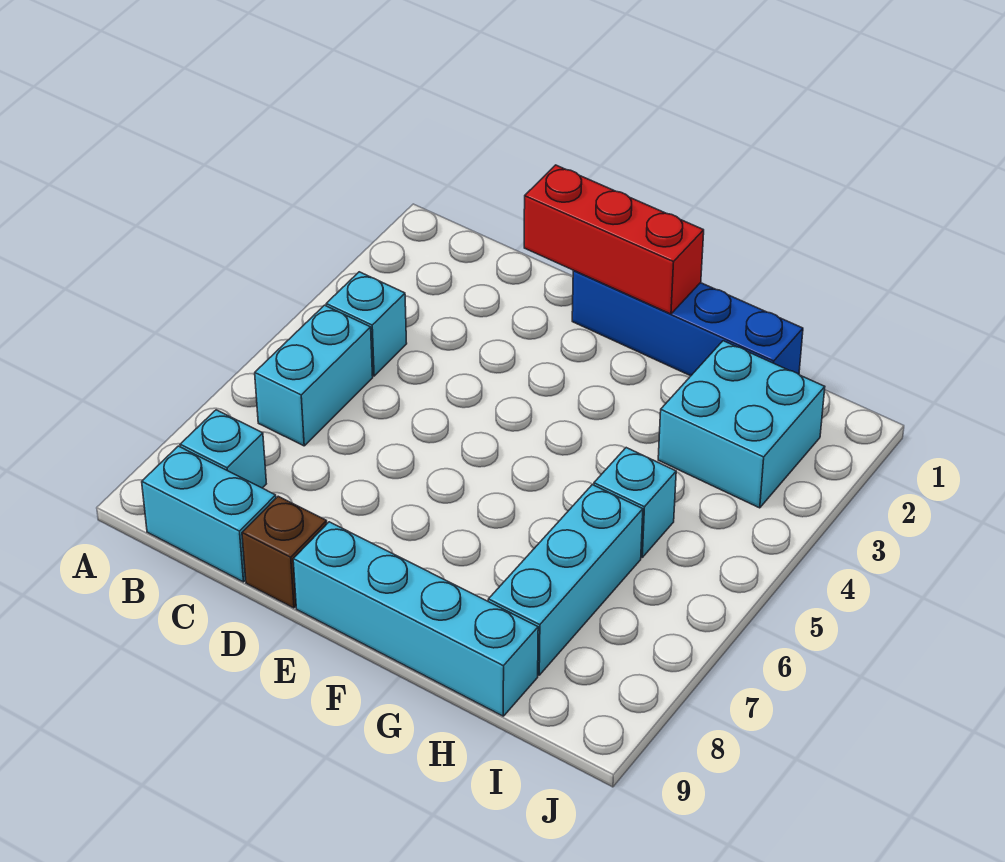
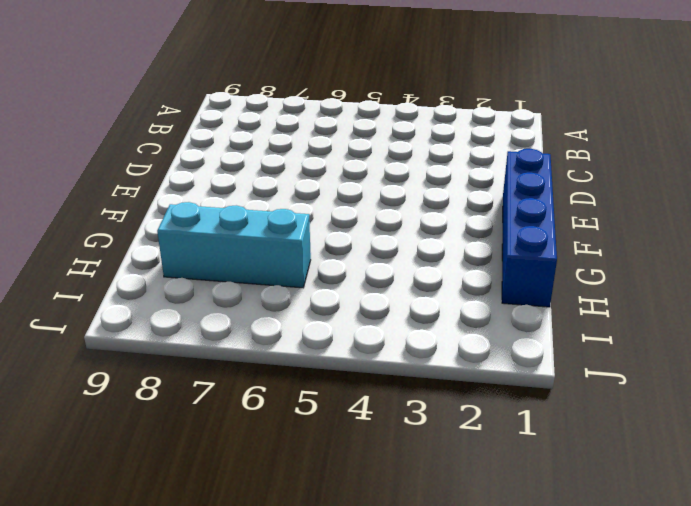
none -> cyan brick B4 level 1
none -> cyan brick B5:B6 level 1

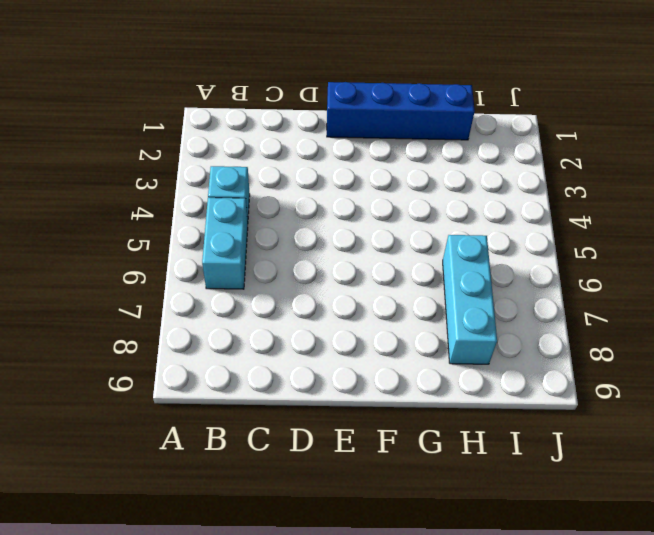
none -> cyan brick B8 level 1
none -> cyan brick B9:C9 level 1

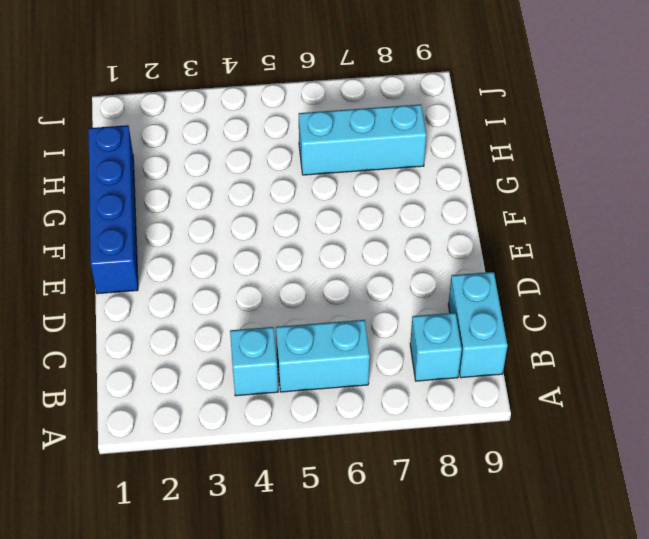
none -> brown brick D9 level 1
none -> cyan brick E9:H9 level 1

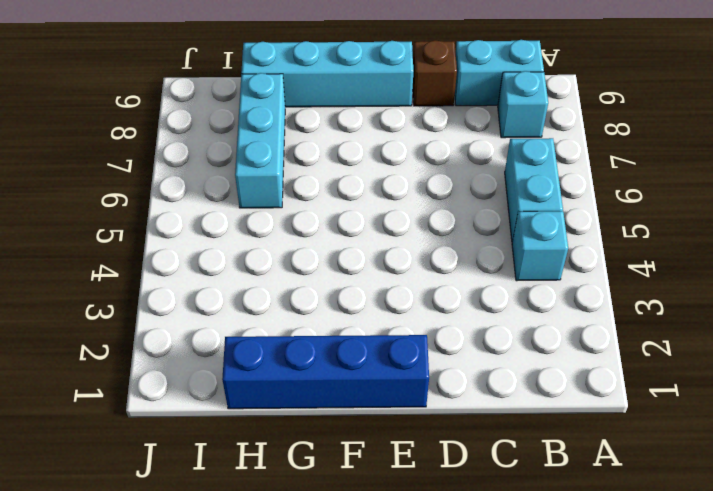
none -> cyan brick H2:I3 level 1
none -> cyan brick H5 level 1

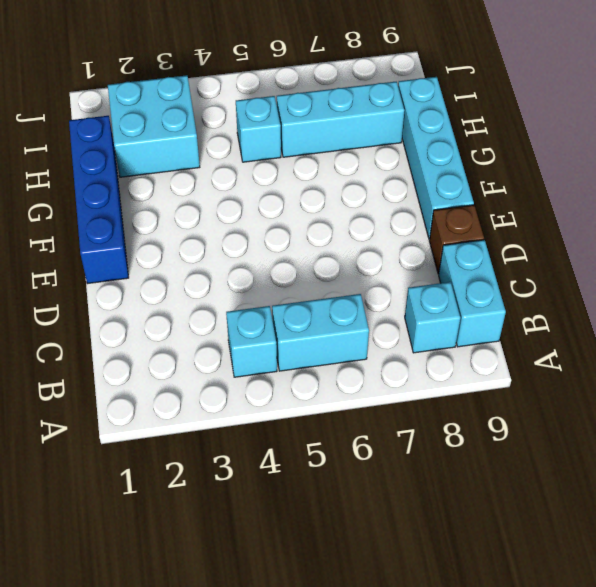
none -> red brick D1:F1 level 2

